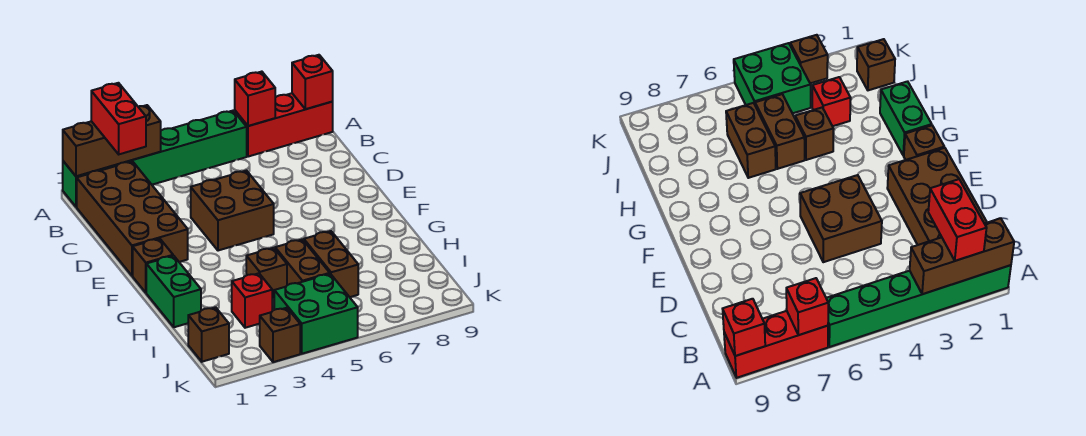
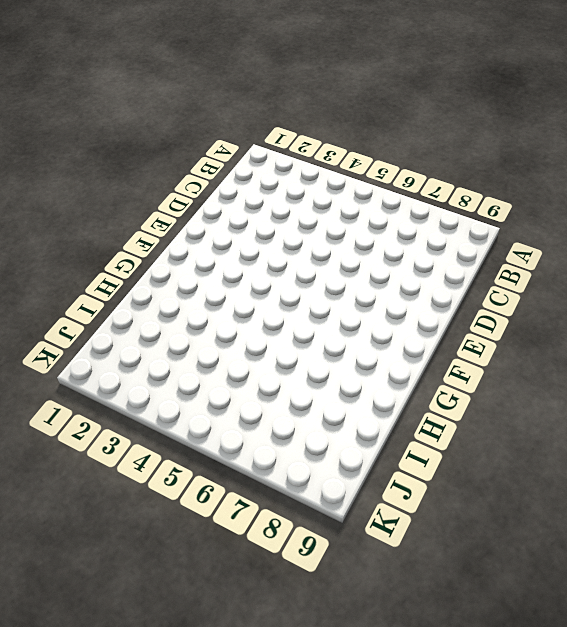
none -> green brick A1:A6 level 1
none -> red brick A7:A9 level 1
none -> brown brick B1:E2 level 1

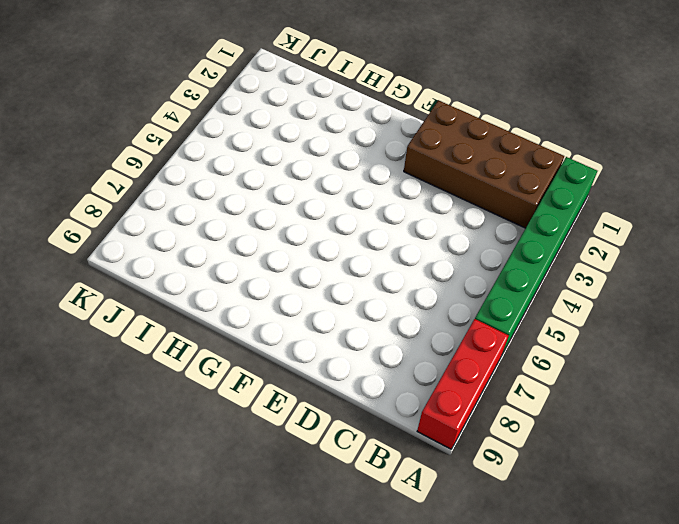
none -> brown brick D4:E5 level 1
none -> brown brick F1 level 1
none -> green brick G1:H1 level 1

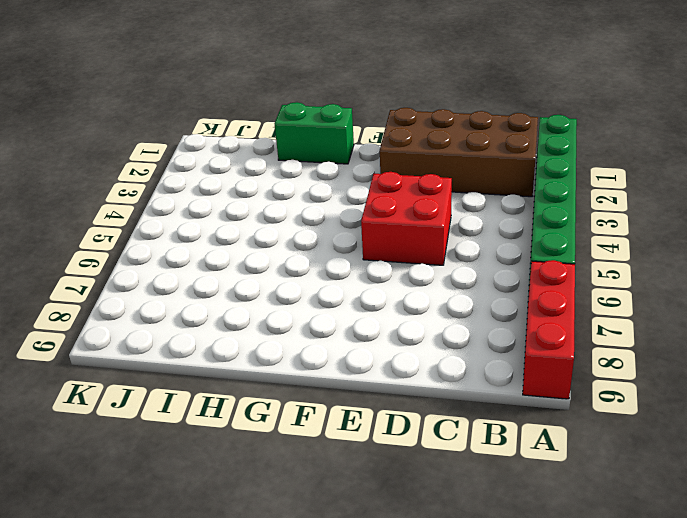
red brick D4:E5 level 1 -> brown brick D4:E5 level 1
none -> brown brick F1 level 1
none -> brown brick H4 level 1
none -> brown brick H5:I5 level 1

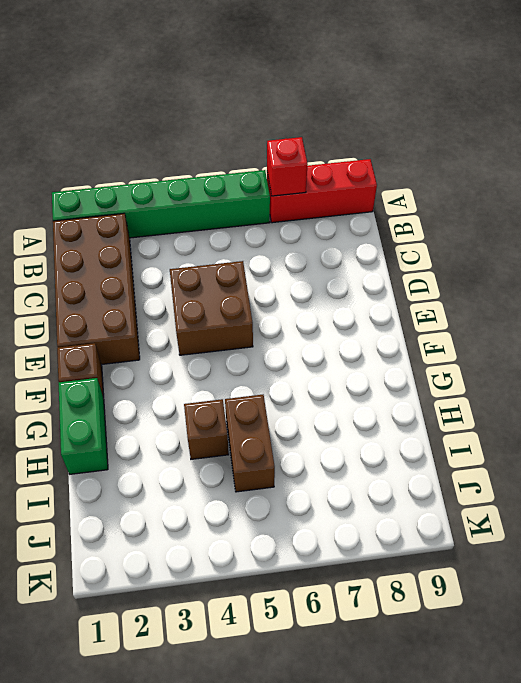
none -> brown brick H6:I6 level 1
none -> red brick I3 level 1
none -> brown brick J1 level 1

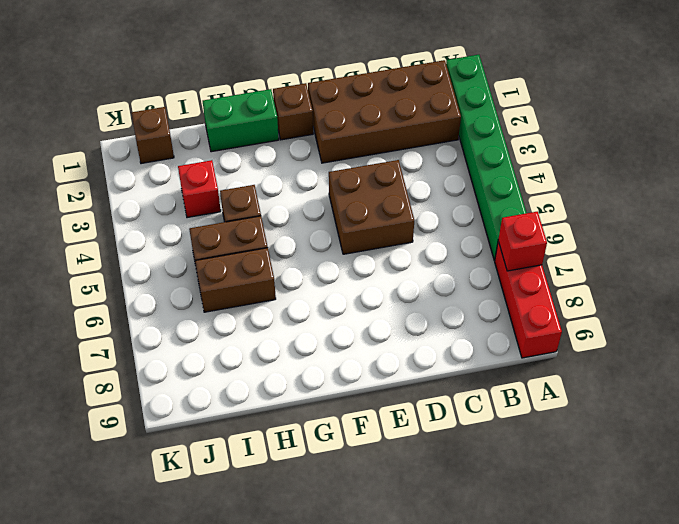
none -> green brick J4:K5 level 1
none -> brown brick K3 level 1
none -> brown brick A1:A3 level 2

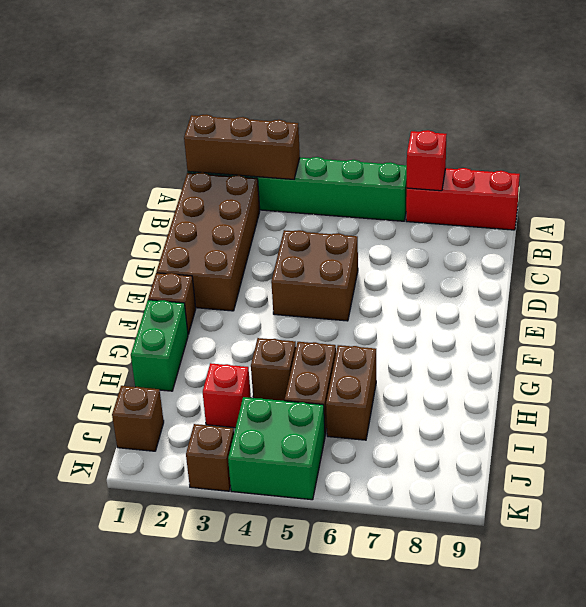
none -> red brick A9 level 2
none -> red brick A2:B2 level 3

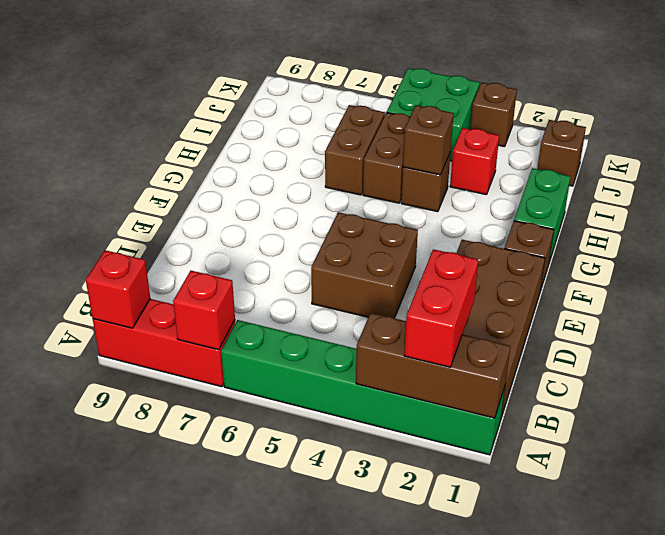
brown brick H4 level 2 -> none

